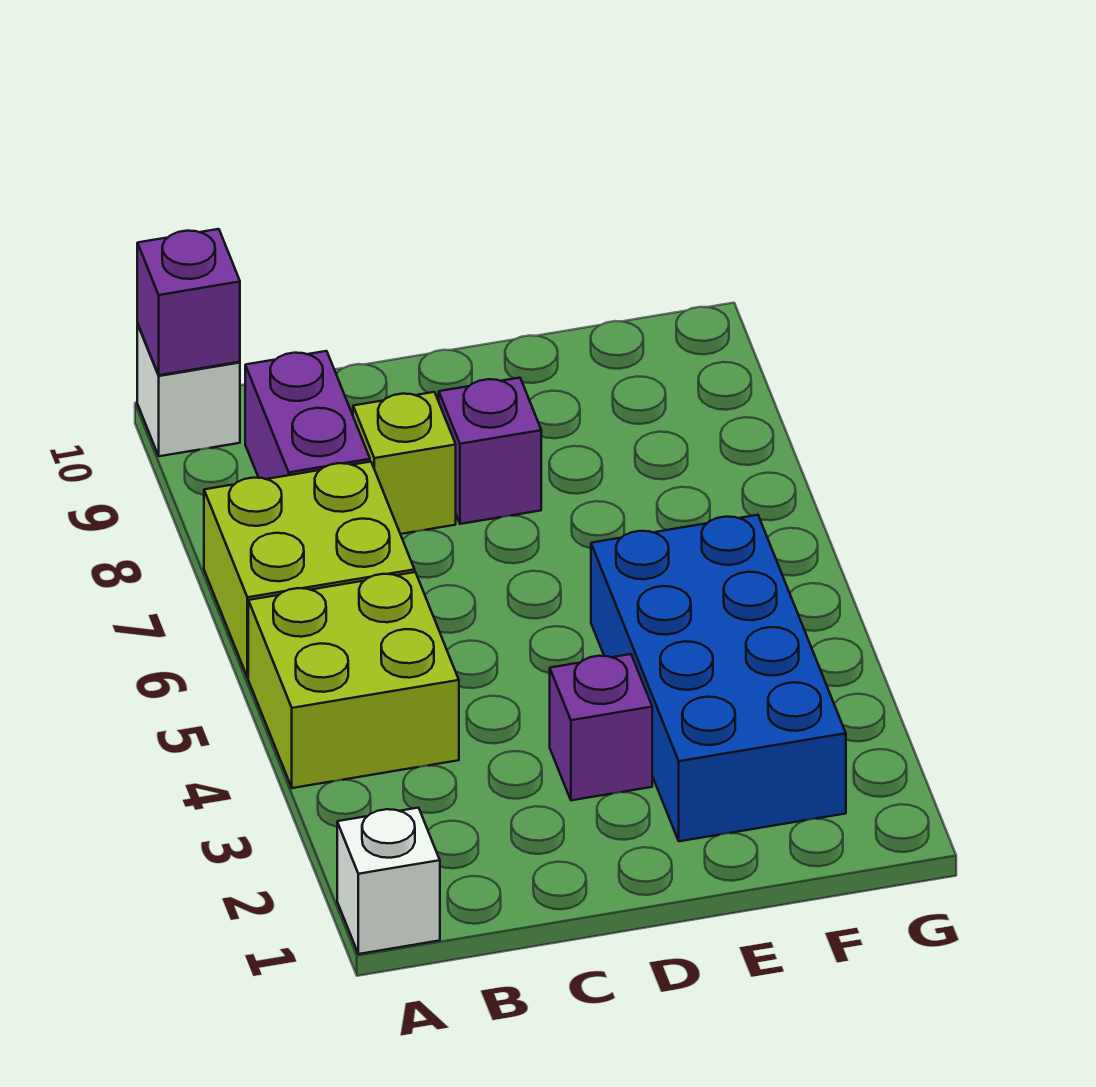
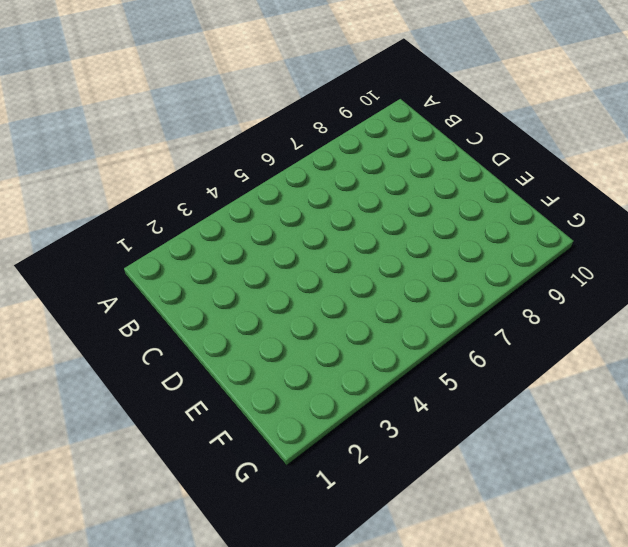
none -> white brick A1 level 1
none -> lime brick A4:B5 level 1

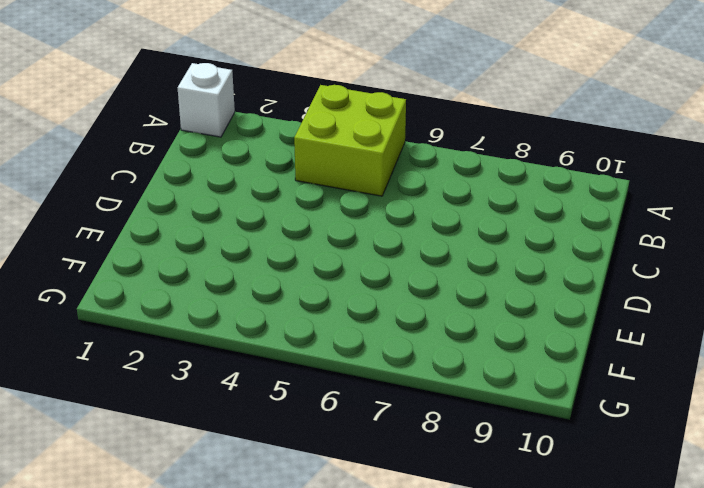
none -> lime brick A6:B7 level 1
none -> white brick A10 level 1

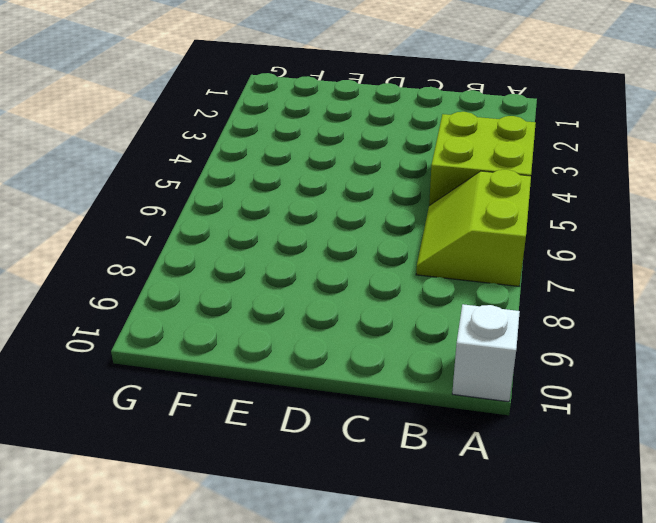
lime slope A6:B7 level 1 top A -> lime brick A6:B7 level 1
none -> white brick A1 level 1
none -> purple brick B8:B9 level 1

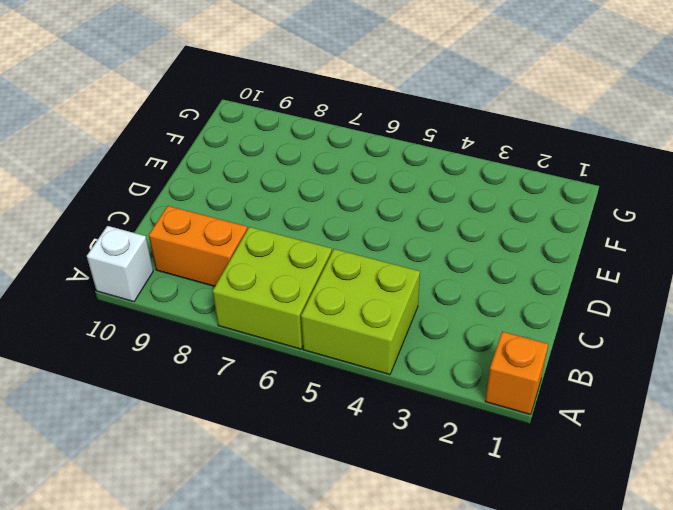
orange brick A1 level 1 -> white brick A1 level 1
orange brick B8:B9 level 1 -> purple brick B8:B9 level 1
none -> lime brick C8 level 1
none -> purple brick D3 level 1

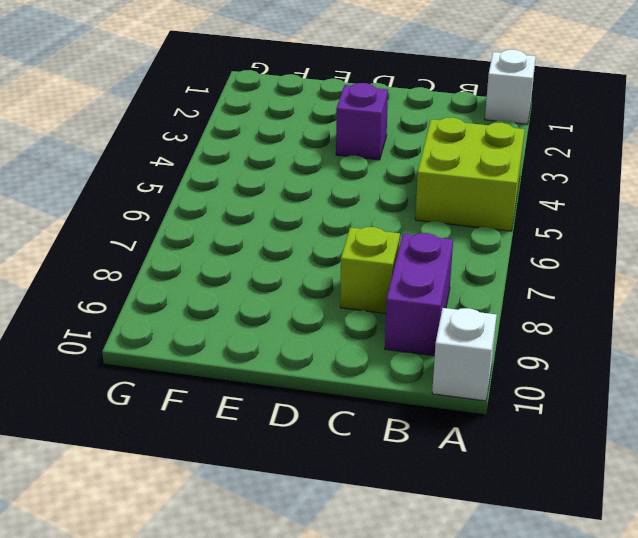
none -> lime brick A6:B7 level 1
none -> purple brick D8 level 1

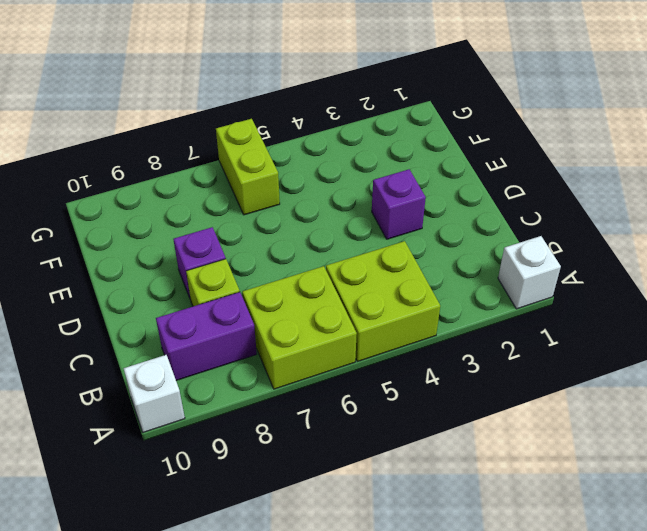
lime brick F6:G6 level 1 -> none
none -> blue brick E2:F5 level 1
none -> purple brick A10 level 2

